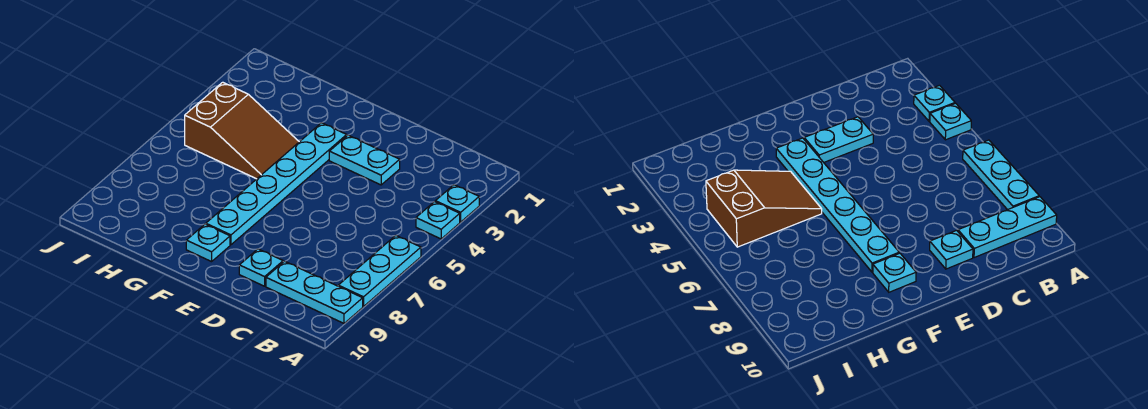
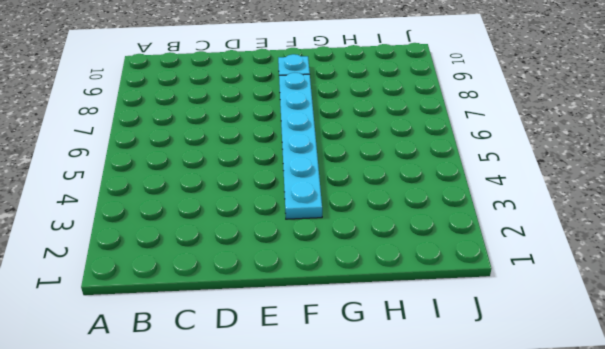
none -> cyan plate A3 level 1
none -> cyan plate A4 level 1

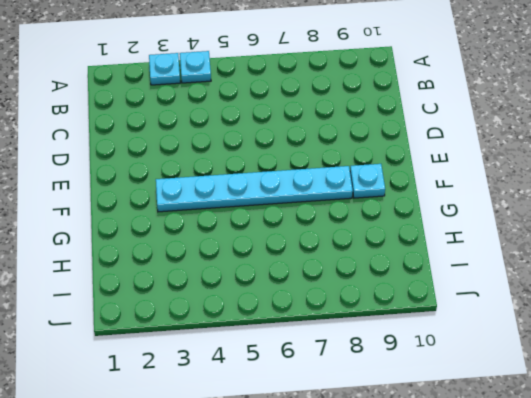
none -> cyan plate A6:A8 level 1
none -> cyan plate A9:C9 level 1

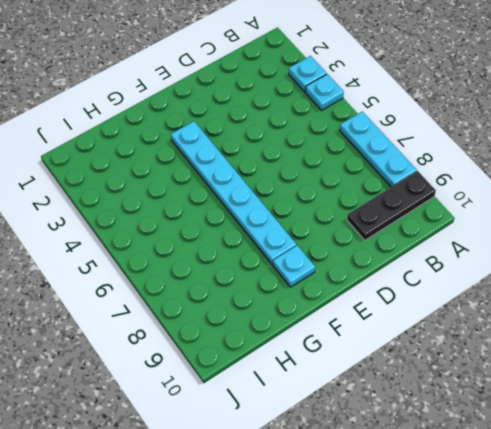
black plate A9:C9 level 1 -> cyan plate A9:C9 level 1
none -> cyan plate D3:E3 level 1
none -> cyan plate D9 level 1

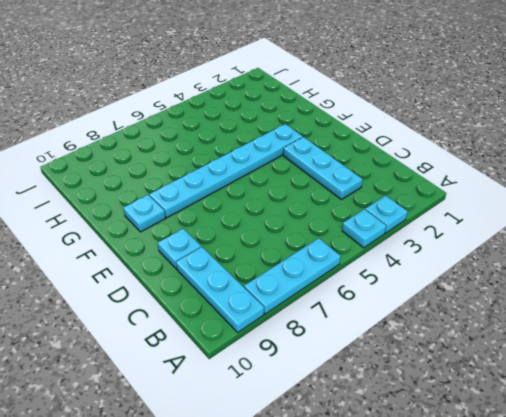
cyan plate C3:E3 level 1 -> cyan plate D3:E3 level 1
none -> brown slope G4:I5 level 1 top I

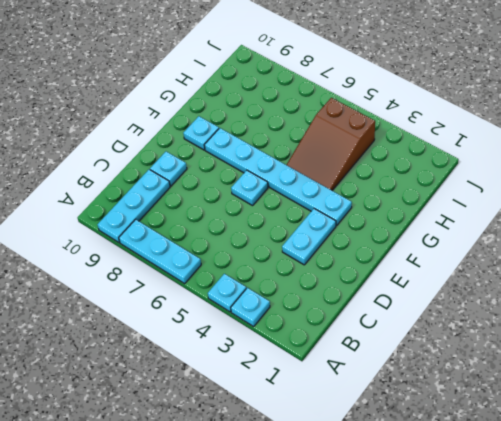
cyan plate E6 level 1 -> none

